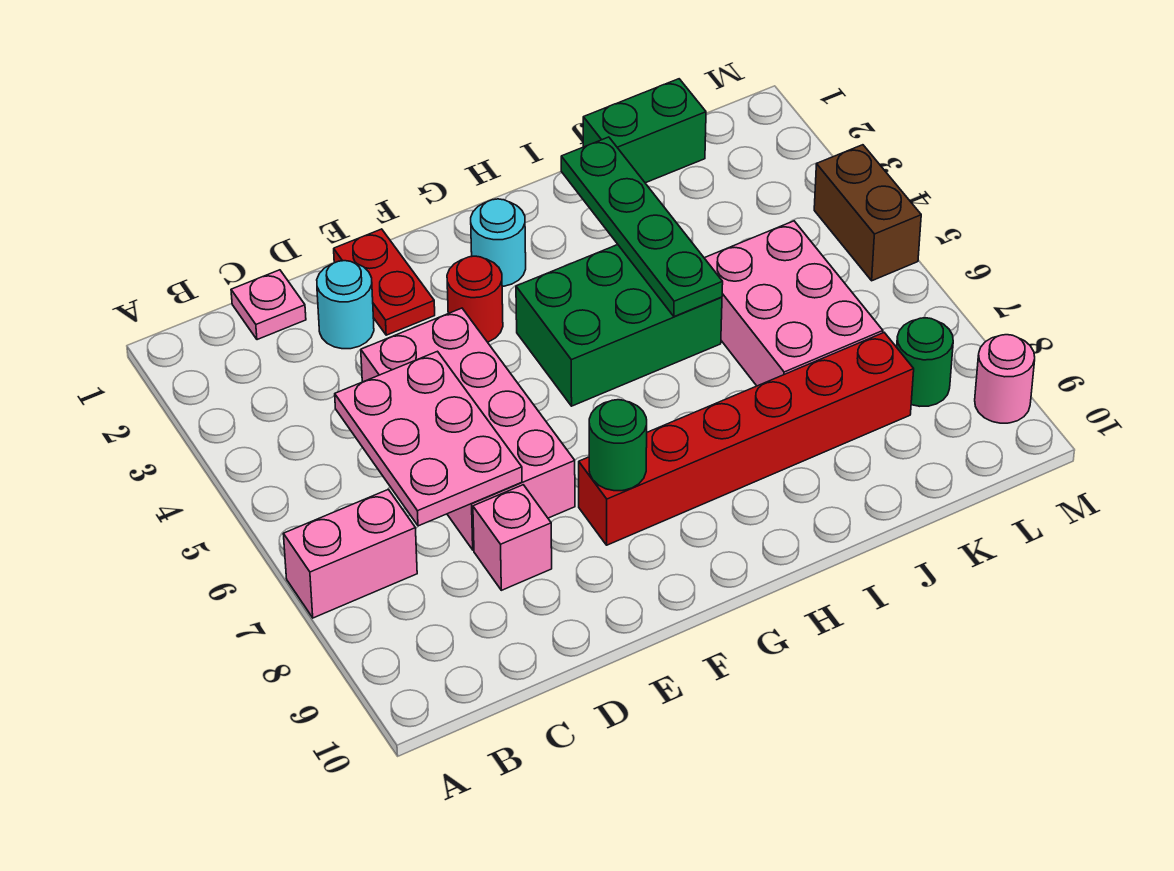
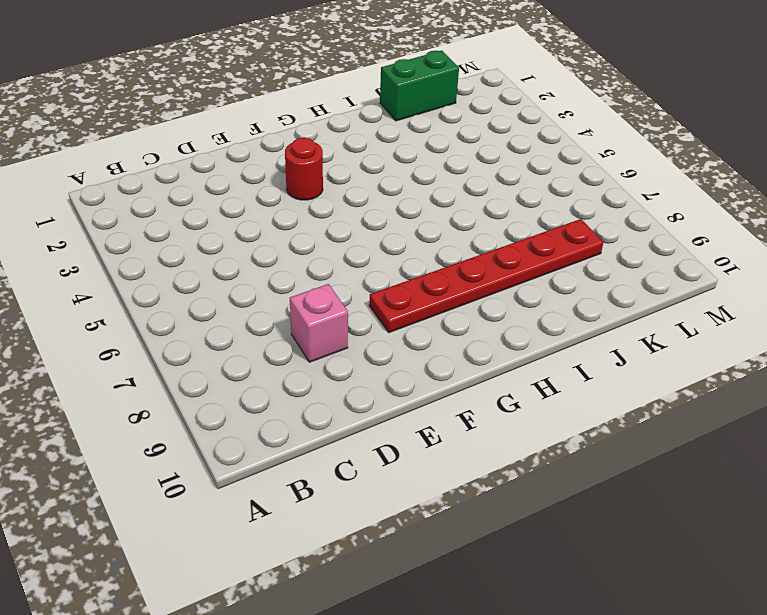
red plate F8:K8 level 1 -> red brick F8:K8 level 1
none -> pink brick A7:B7 level 1
none -> pink plate C1 level 1
none -> cyan round brick D2 level 1

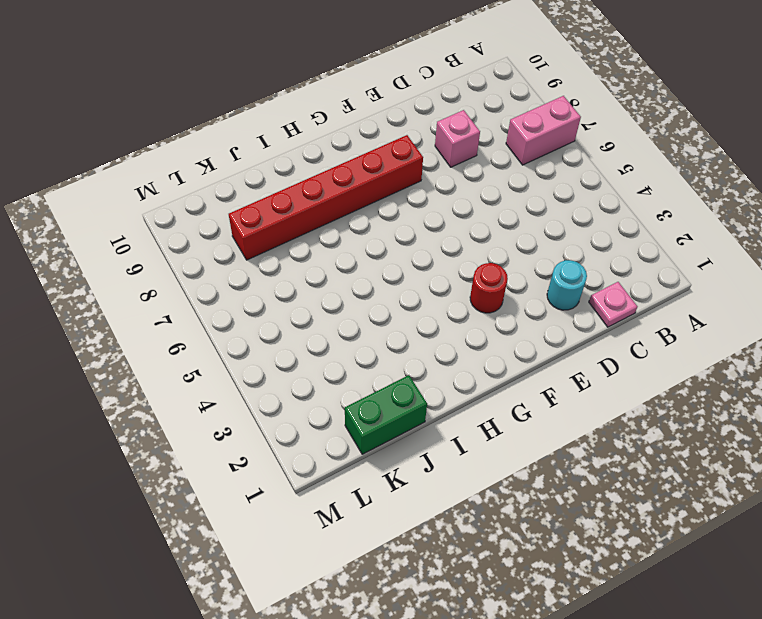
none -> pink brick D4:E7 level 1
none -> red plate E1:E2 level 1
none -> cyan round brick G2 level 1

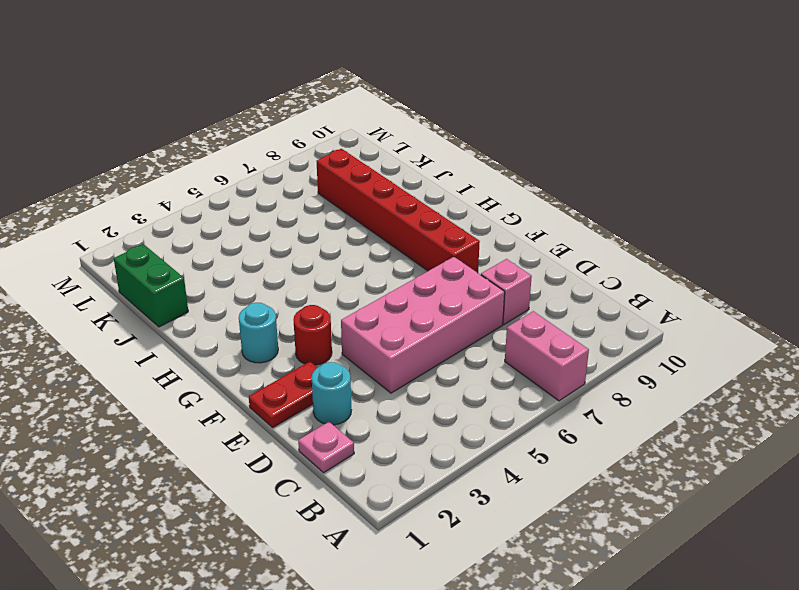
none -> green brick G4:I5 level 1
none -> pink brick J5:K7 level 1
none -> green round brick L8 level 1

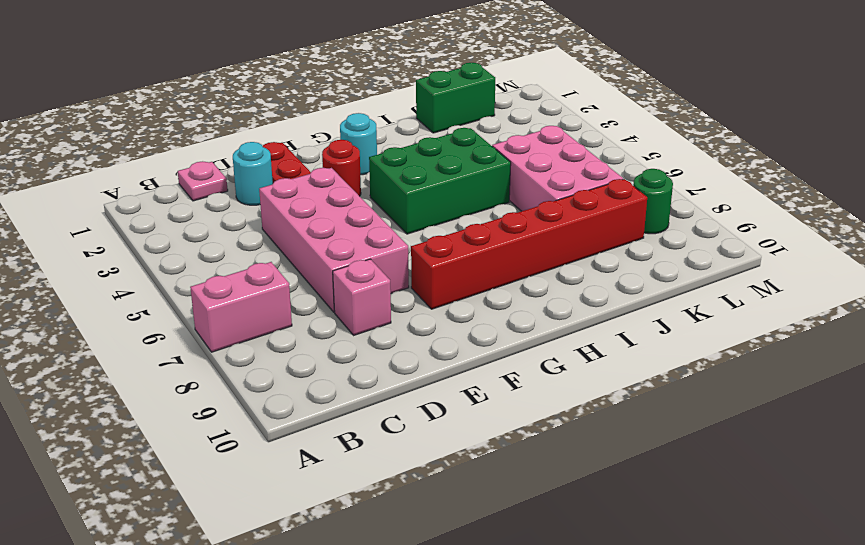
none -> brown brick M4:M5 level 1
none -> pink round brick M9 level 1
none -> pink plate C5:D7 level 2

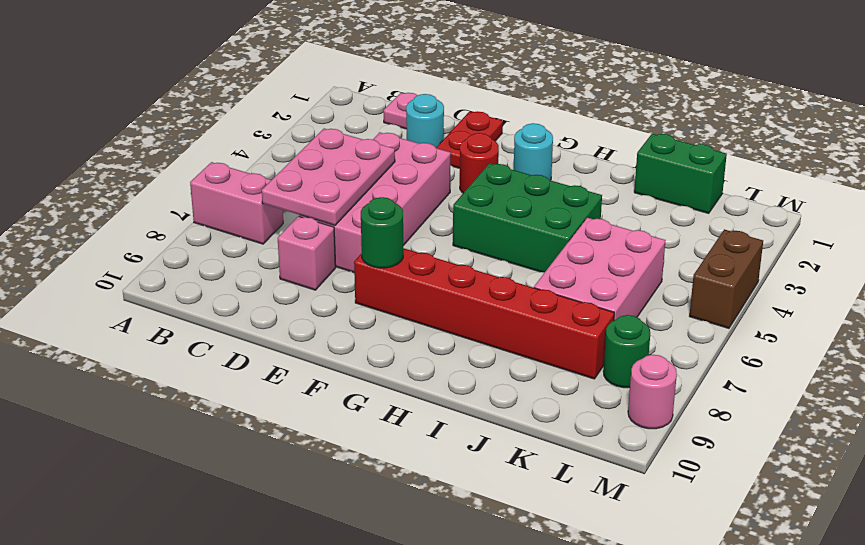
none -> green plate I2:I5 level 2

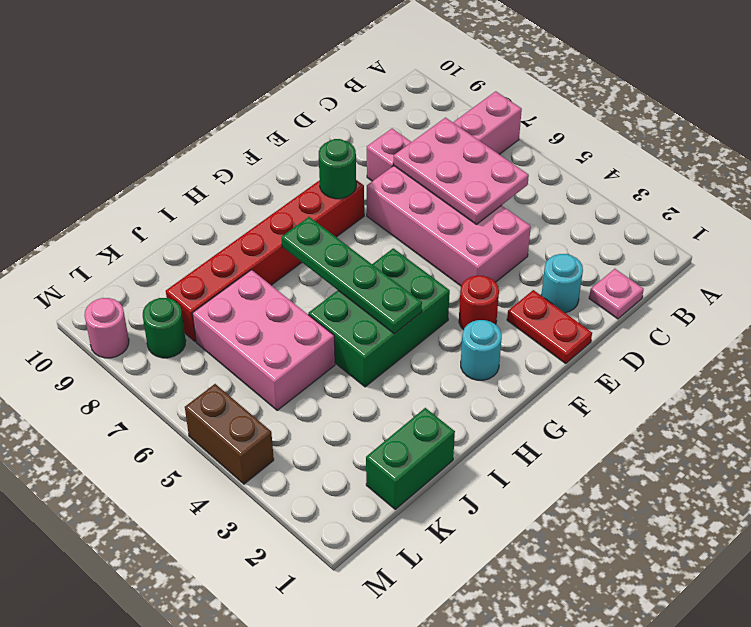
green plate H4:H7 level 2 -> green plate I2:I5 level 2

